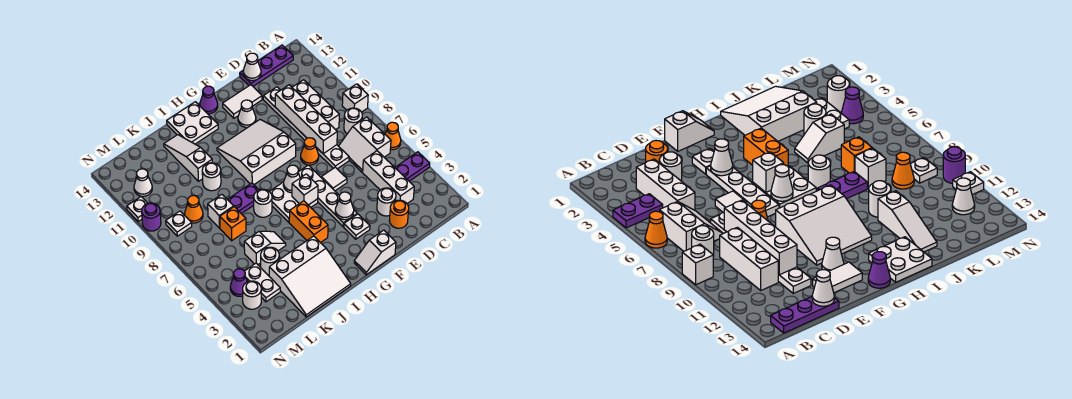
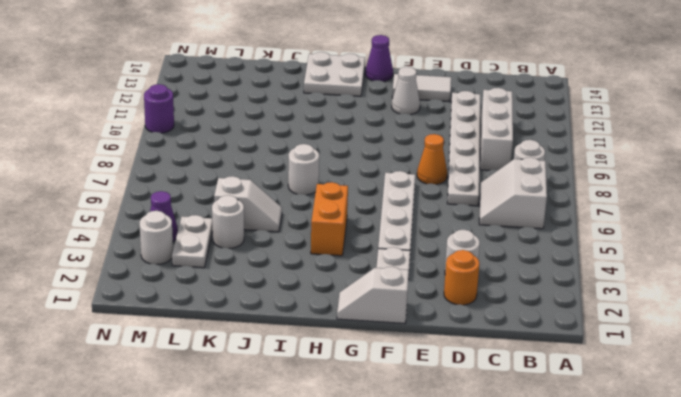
none -> purple plate A4:B4 level 1
none -> orange cone A6 level 1
none -> white brick A9 level 1
none -> purple plate B14:D14 level 1

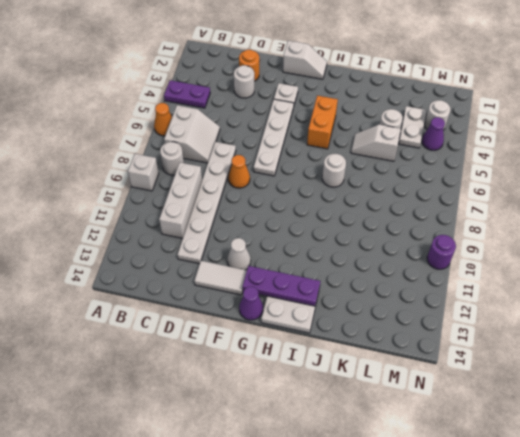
purple plate G13:I13 level 2 -> purple plate B14:D14 level 1
none -> white brick C3:C5 level 1
none -> white tile E6 level 1
none -> white slope F9:H11 level 1 top 9
none -> white plate G6:H7 level 1

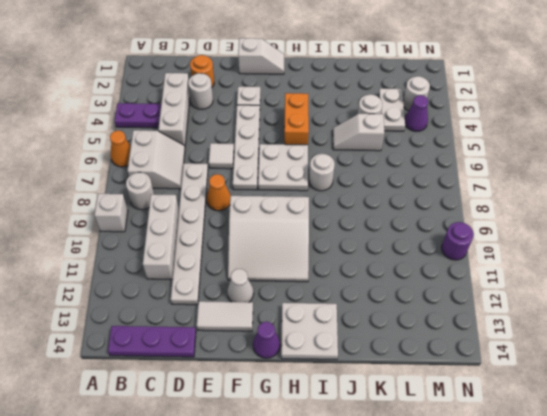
none -> white slope I1:K3 level 1 top 3
none -> purple plate I8:J8 level 1
none -> white round brick J10 level 1
none -> white slope J11:J13 level 1 top 11

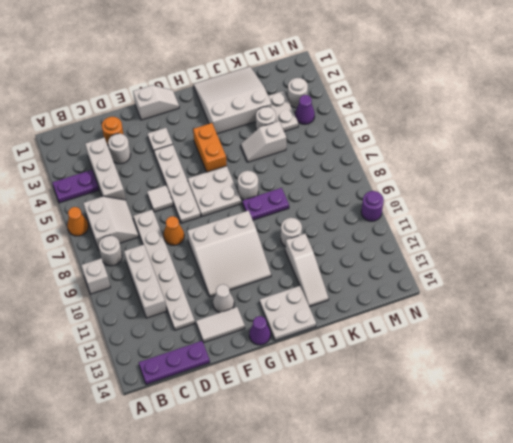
none -> orange brick K7 level 1
none -> white brick K8 level 1
none -> orange cone L9 level 1
none -> white plate M9 level 1

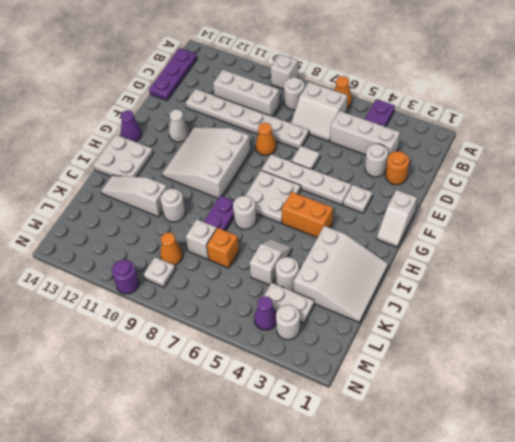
none -> white tile E13:F13 level 1
none -> white cone M12 level 1
none -> white plate N11 level 1
none -> white brick D8:D11 level 2

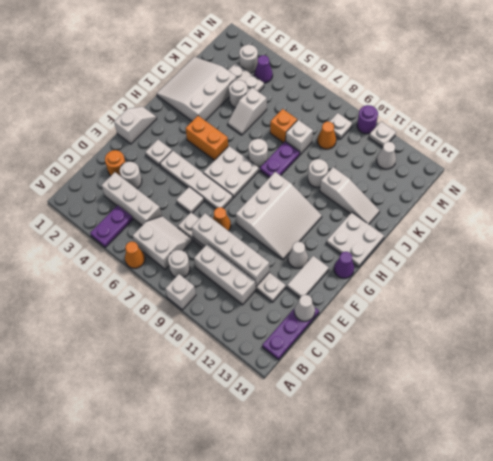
none -> white cone F4 level 2
none -> white brick G6 level 2
none -> white cone G7 level 2

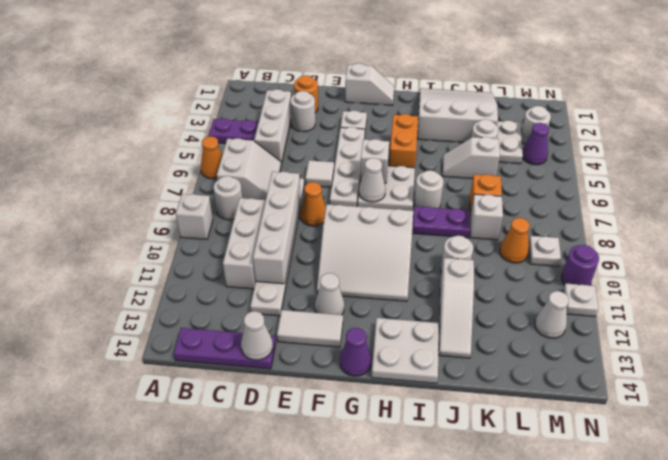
none -> white cone F4 level 2

